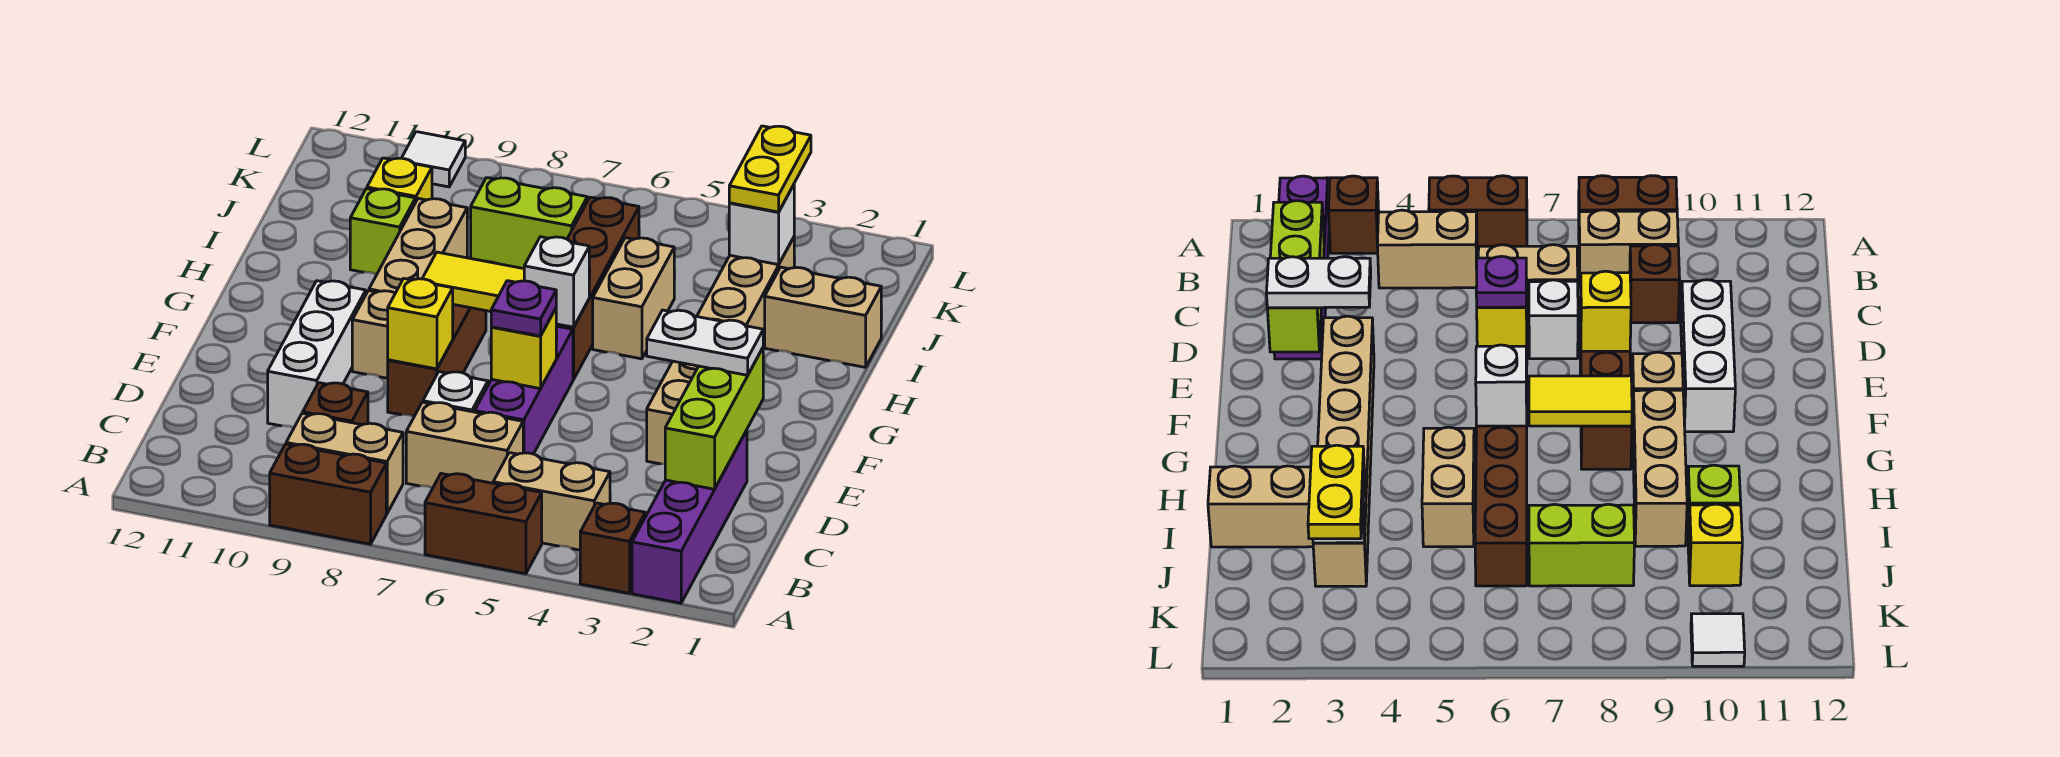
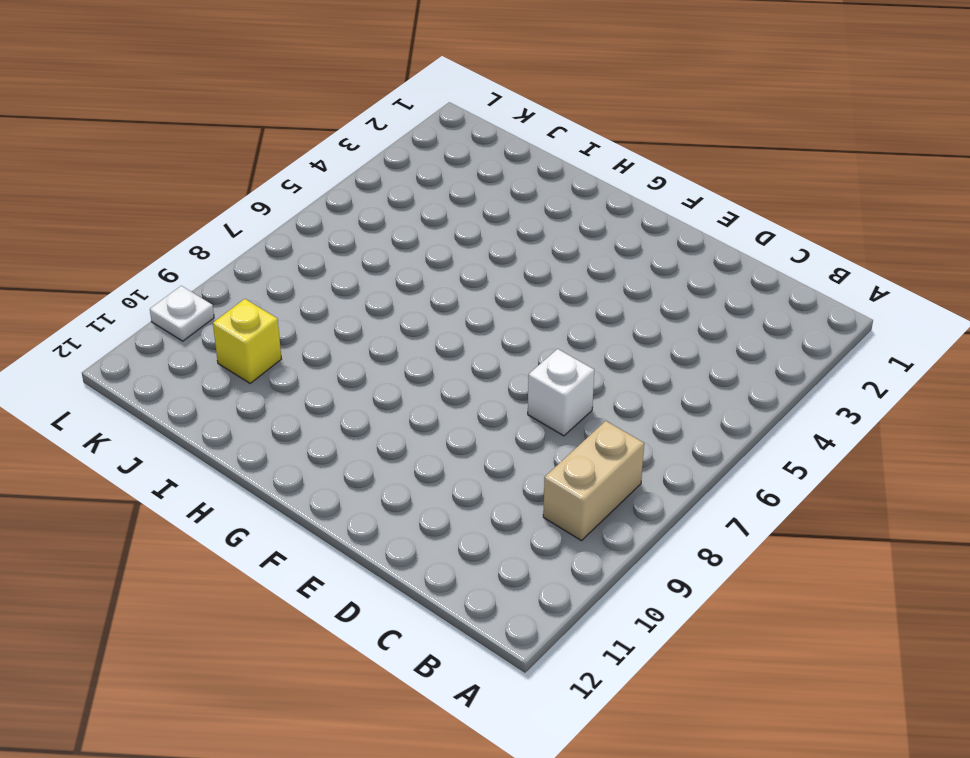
white plate L10 level 1 -> white tile L10 level 1
none -> purple brick A2:D2 level 1
none -> brown brick A3 level 1
none -> brown brick A5:A6 level 1
none -> brown brick A8:A9 level 1

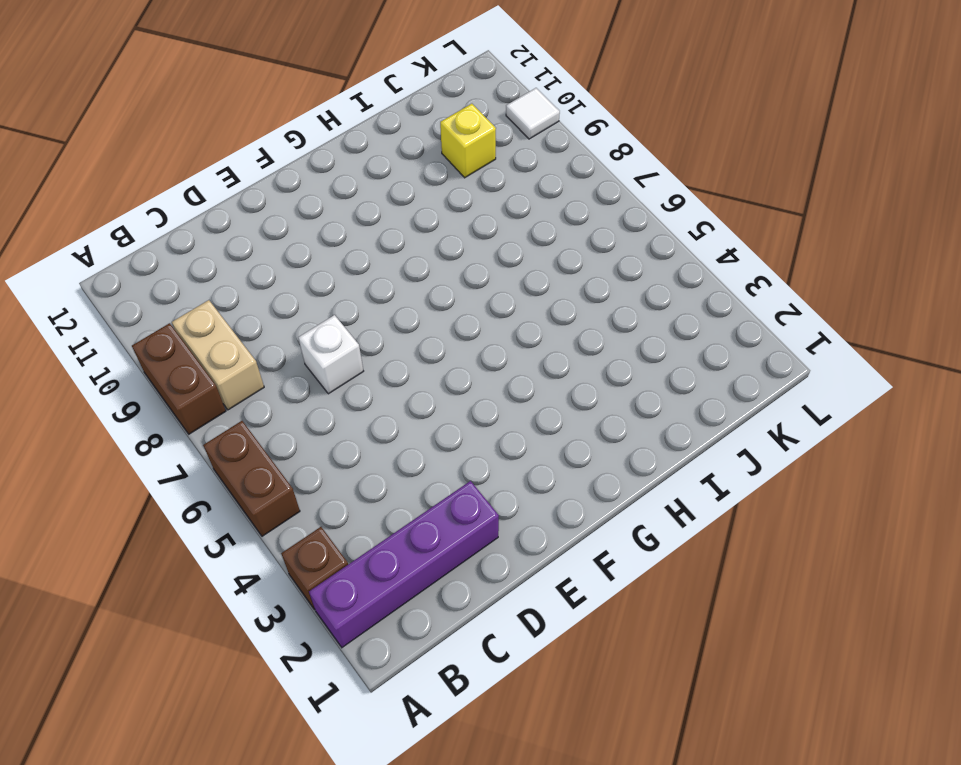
none -> tan brick B4:B5 level 1
none -> tan brick C6:C7 level 1
none -> brown brick C9 level 1
none -> purple brick D6:F6 level 1

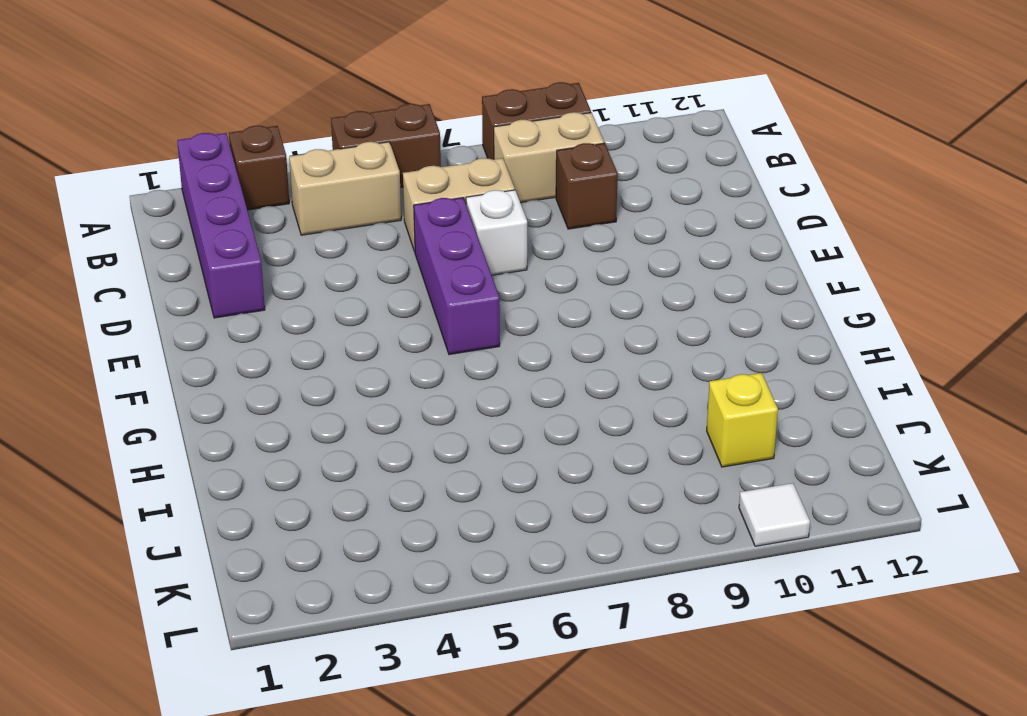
none -> white brick D10:F10 level 1
none -> tan brick E3:J3 level 1
none -> brown brick E8:G8 level 1
none -> tan brick F9 level 1

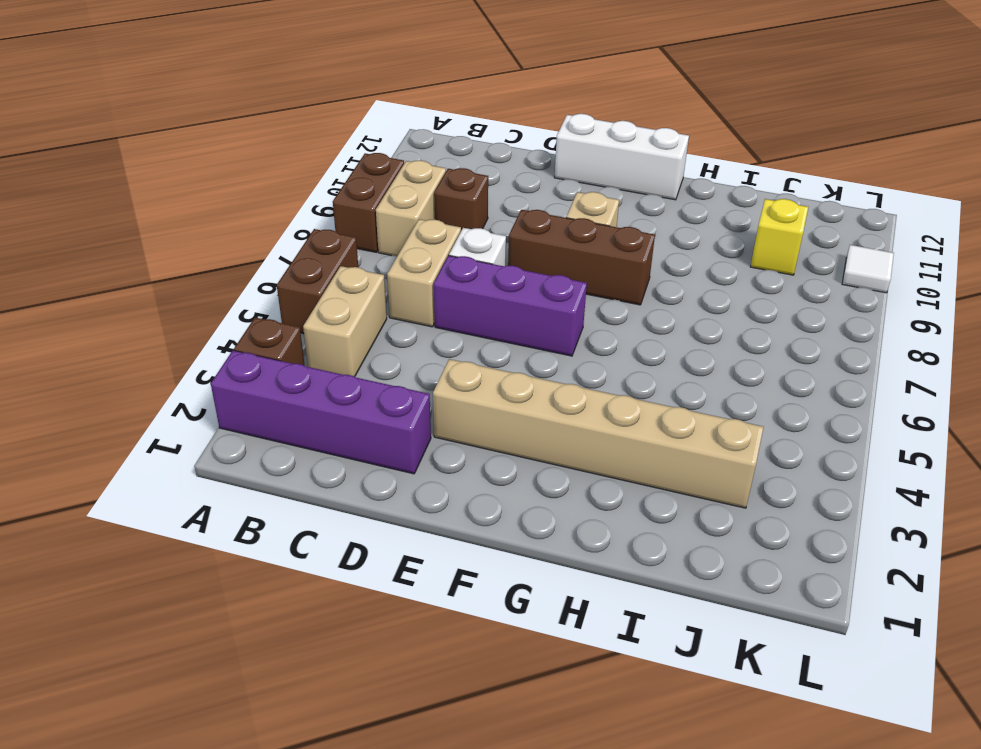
white brick E12:G12 level 1 -> white brick D10:F10 level 1
none -> brown brick G6:J6 level 1
none -> tan brick G9:I9 level 1
none -> tan brick H5:I5 level 1
none -> tan brick I1:I2 level 1

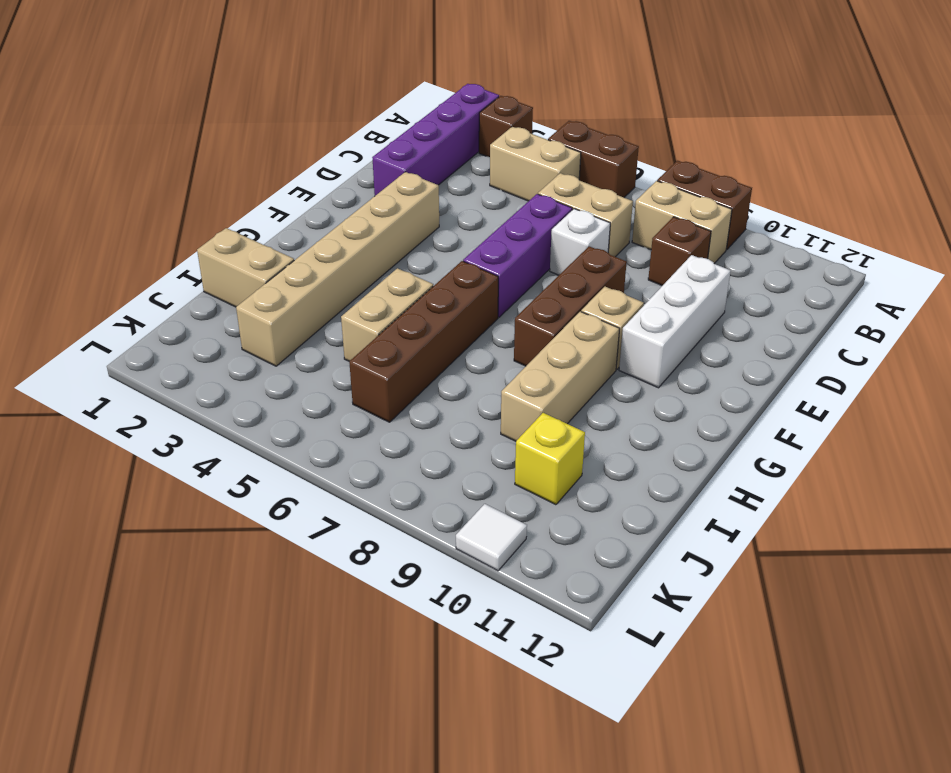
none -> lime brick I10 level 1
none -> lime brick J7:J8 level 1
none -> lime brick C2:E2 level 2
none -> yellow brick E6 level 2

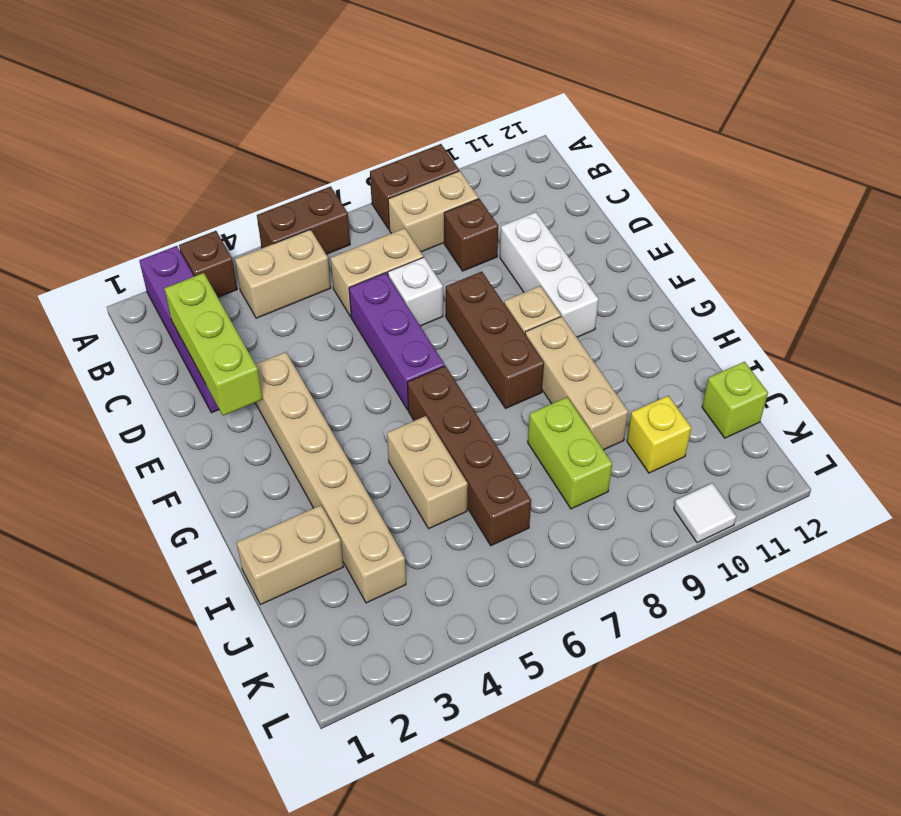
lime brick I8:J8 level 1 -> lime brick J7:J8 level 1
lime brick J12 level 1 -> lime brick I10 level 1
none -> yellow brick E6 level 2
none -> yellow brick E8 level 2
none -> white brick G6 level 2
none -> yellow tile G7:G8 level 2

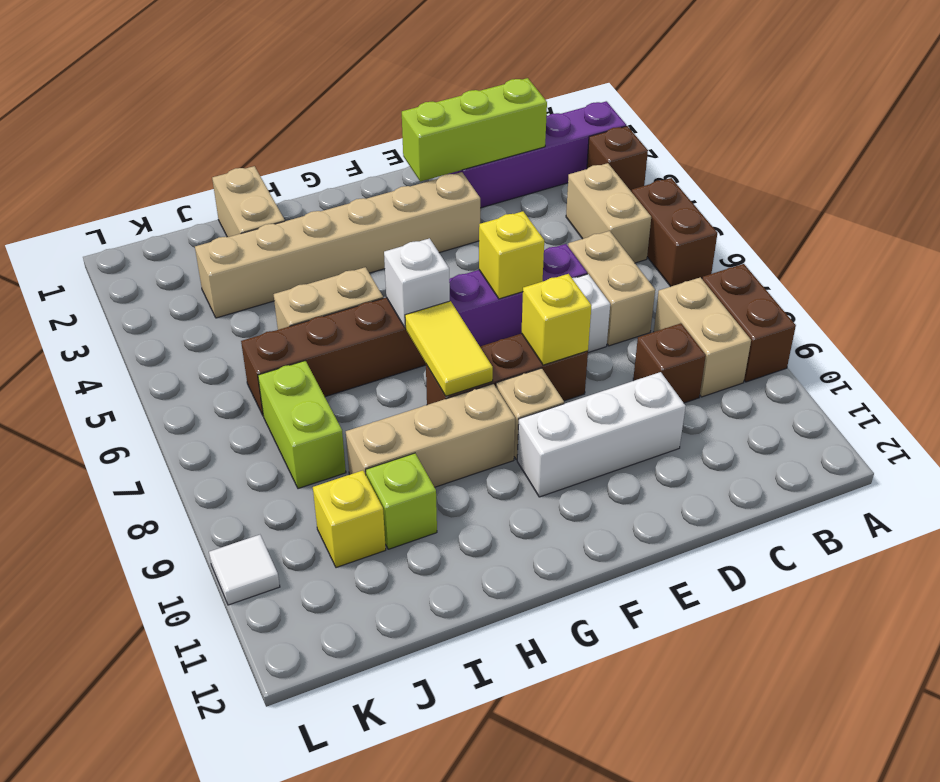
none -> white brick J3 level 2
none -> white plate E2:E3 level 3
none -> purple plate E6 level 3
none -> yellow plate J3:K3 level 3

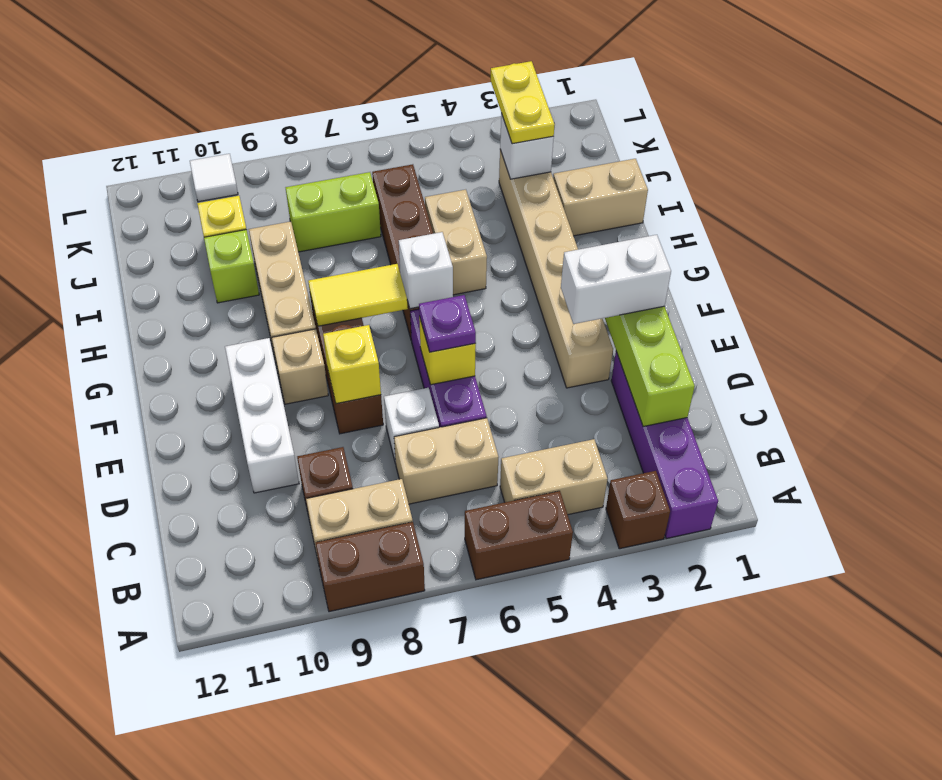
white brick E2:E3 level 3 -> white plate E2:E3 level 3

